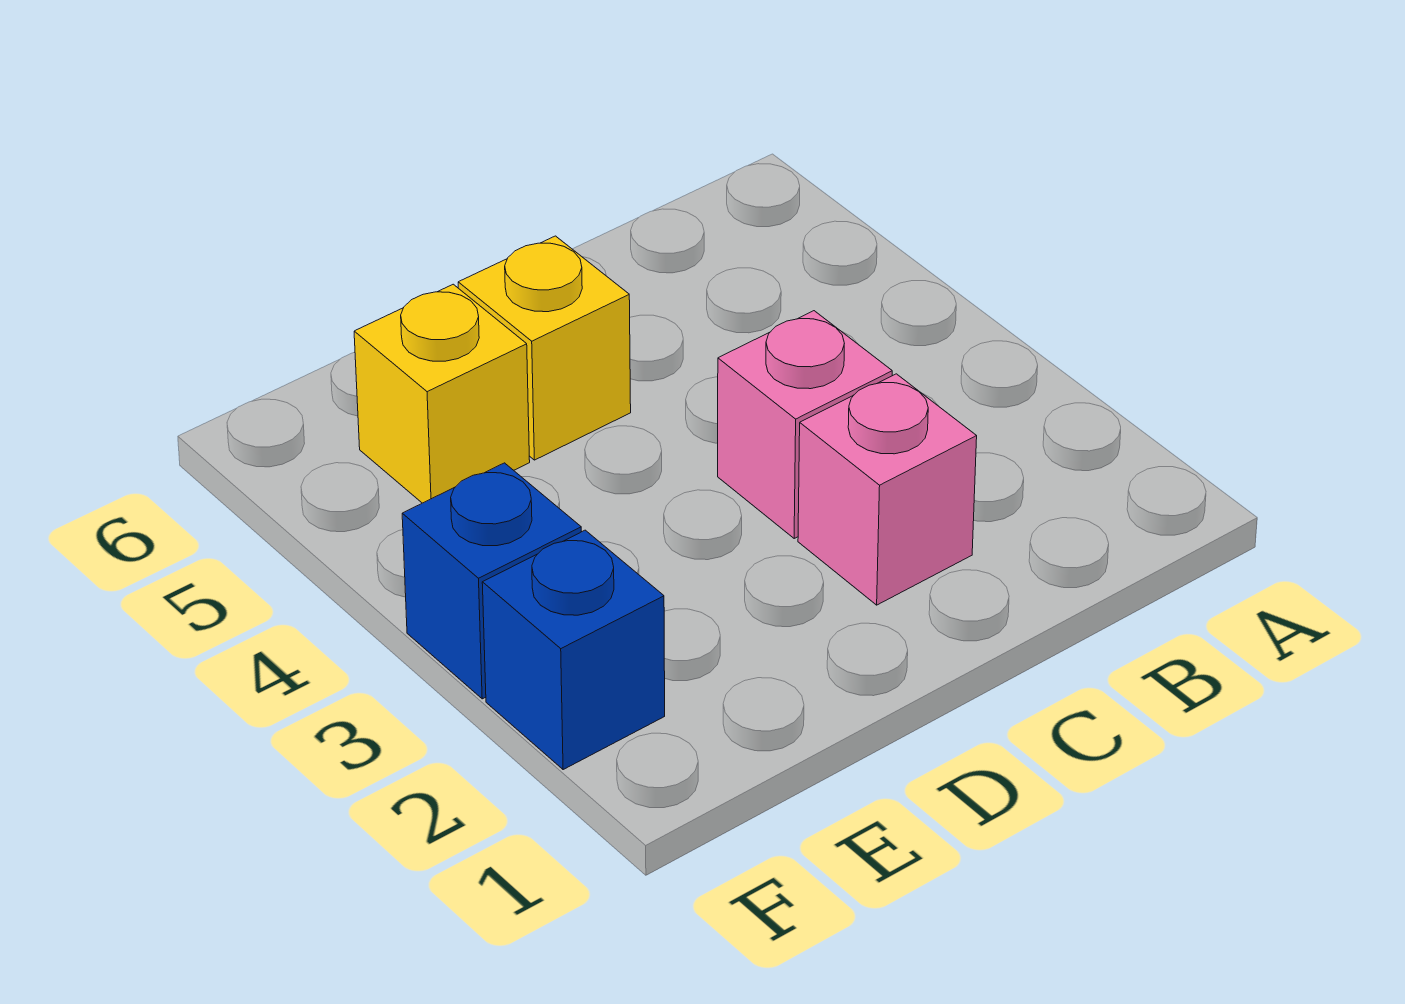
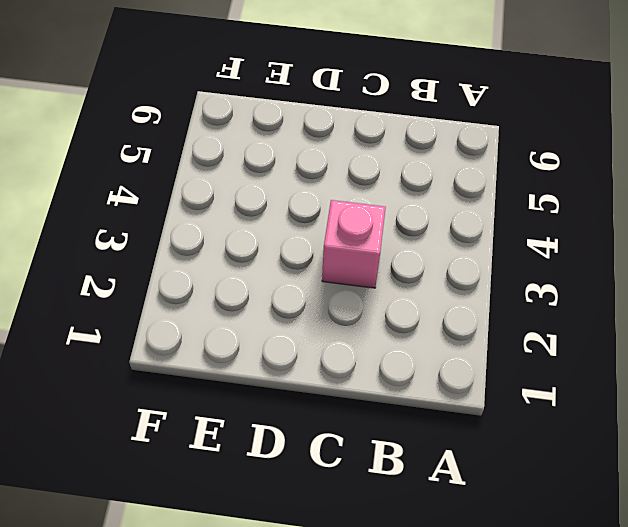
none -> pink brick C2 level 1
none -> yellow brick D5 level 1

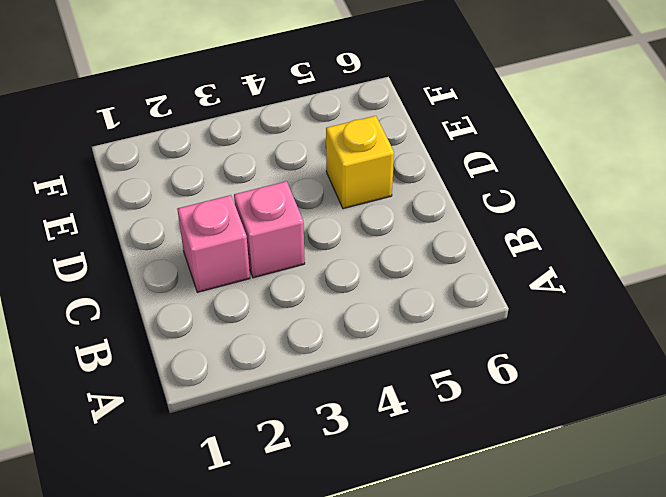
none -> yellow brick E5 level 1
none -> blue brick F2 level 1

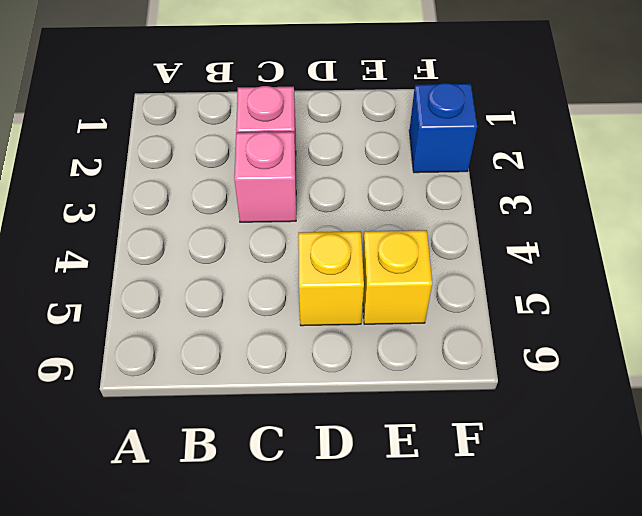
none -> blue brick F3 level 1

